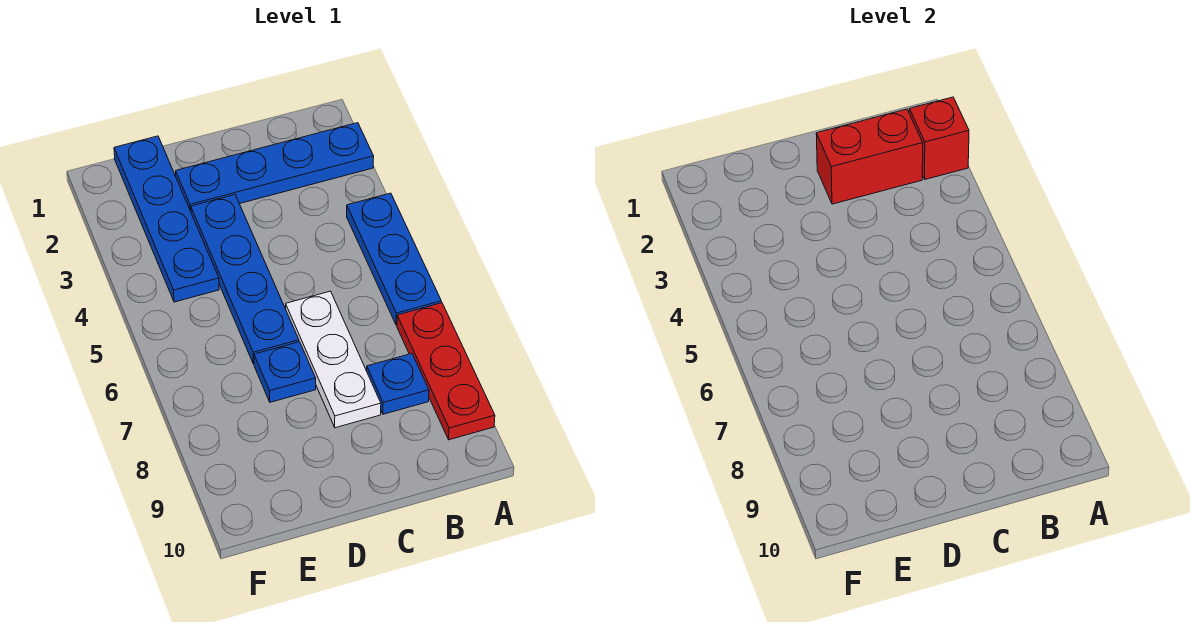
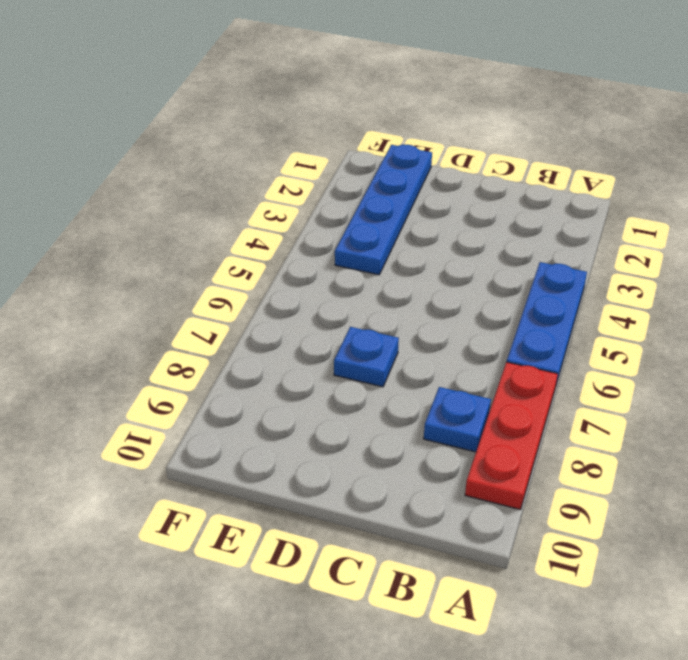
none -> blue plate A2:D2 level 1
none -> white plate C6:C8 level 1

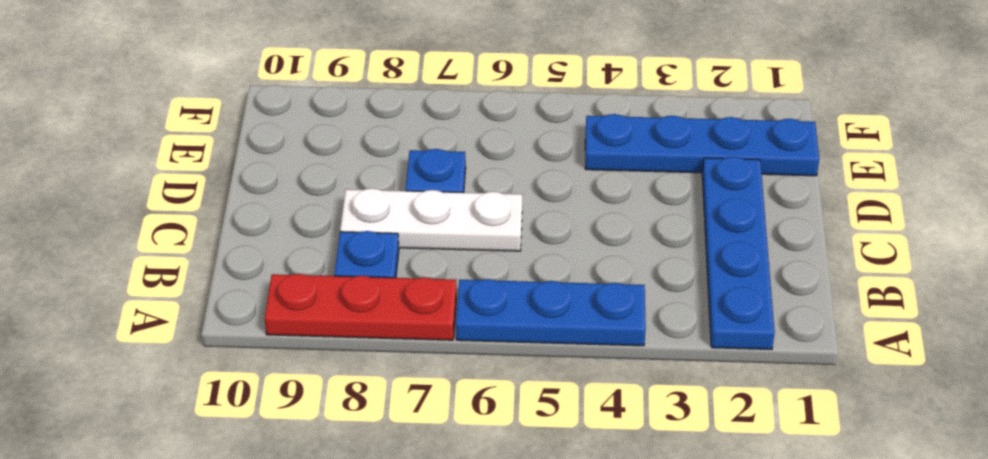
none -> blue plate D3:D6 level 1
none -> red brick A2 level 2

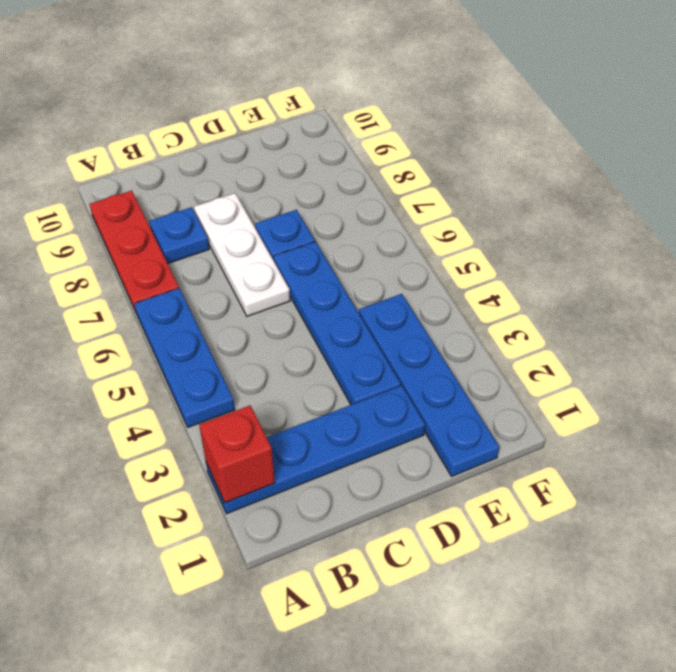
none -> red brick B2:C2 level 2

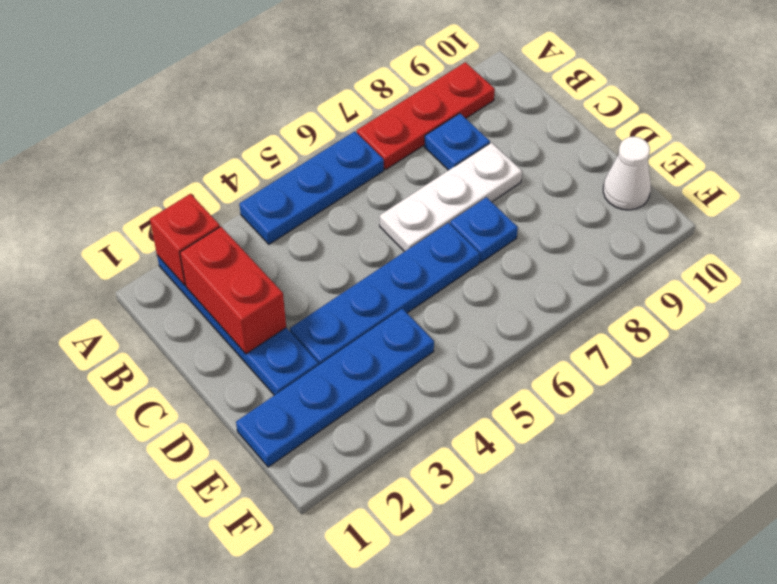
white cone E10 level 1 -> none

